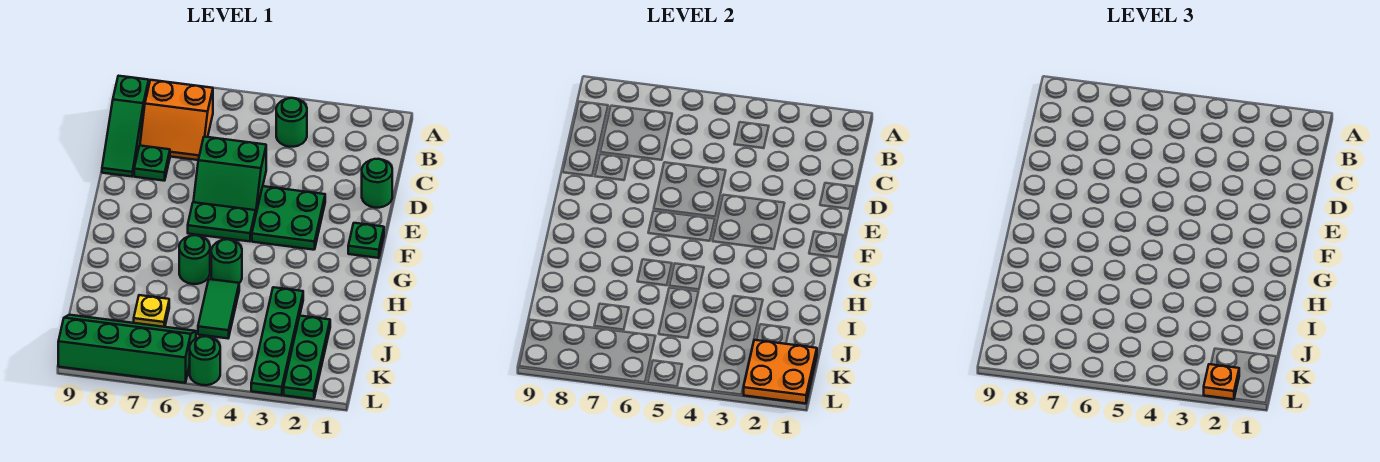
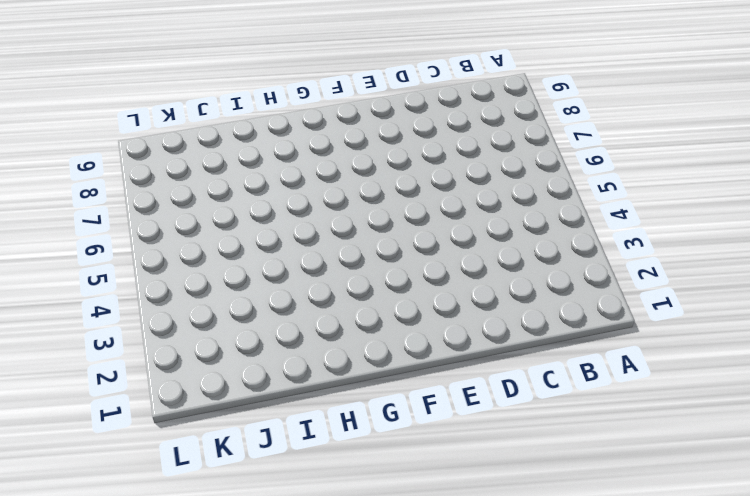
none -> green round brick B4 level 1
none -> orange slope B7:C8 level 1 top B
none -> green slope B9:D9 level 1 top B

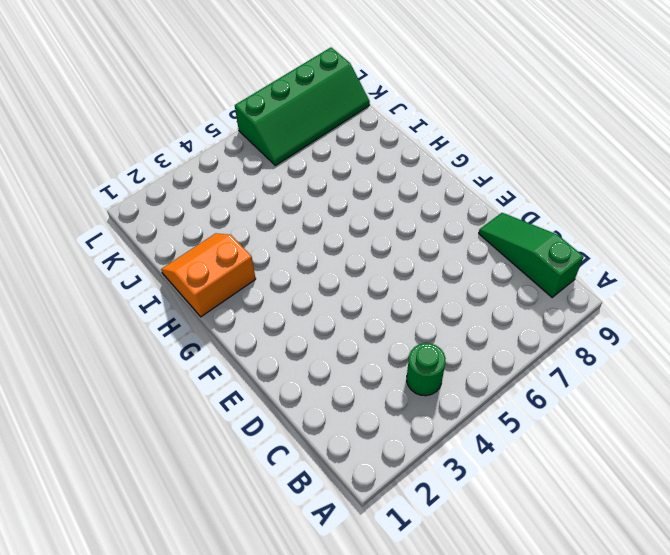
orange slope H1:I2 level 1 top H -> orange slope B7:C8 level 1 top B
none -> green round brick D1 level 1
none -> green slope D5:E6 level 1 top D
none -> green plate D8 level 1

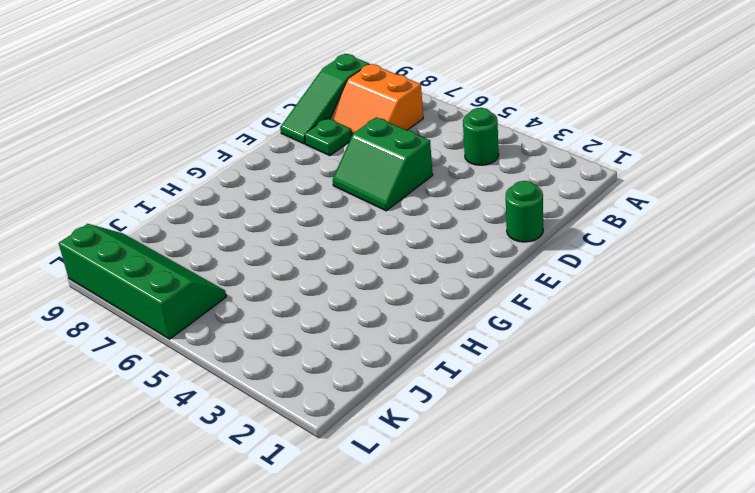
none -> green plate E3:F4 level 1
none -> green plate F1 level 1
none -> green plate F5:F6 level 1

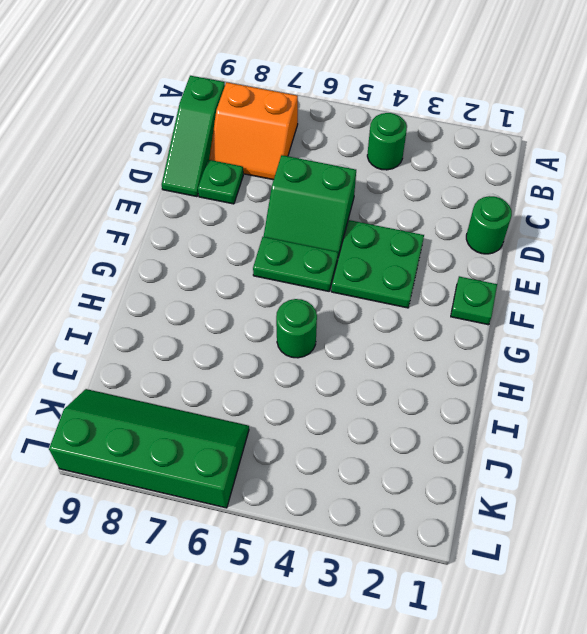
none -> green round brick H6 level 1
none -> green plate I3:L3 level 1
none -> green tile I5:J5 level 1

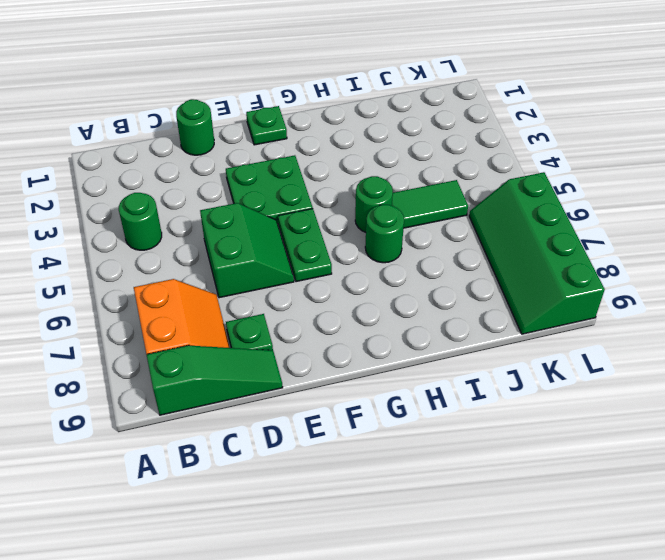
none -> green plate I3:L3 level 1
none -> green plate J2:L2 level 1
none -> yellow plate J7 level 1

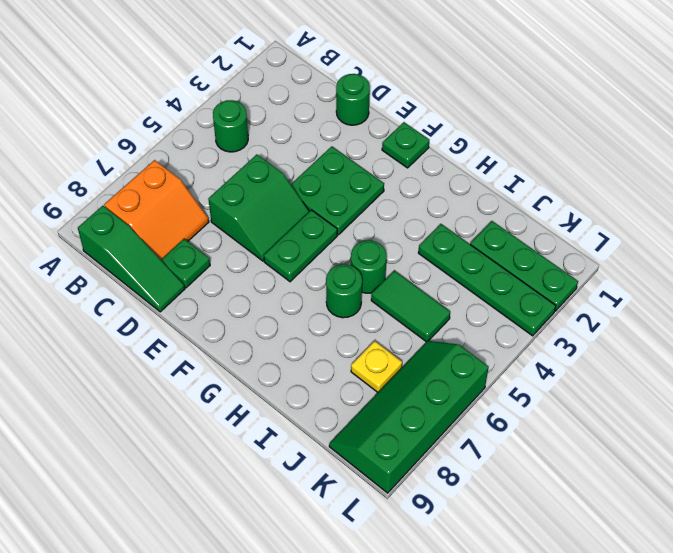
none -> green round brick L5 level 1
none -> orange plate K1:L2 level 2
none -> orange plate L2 level 3

